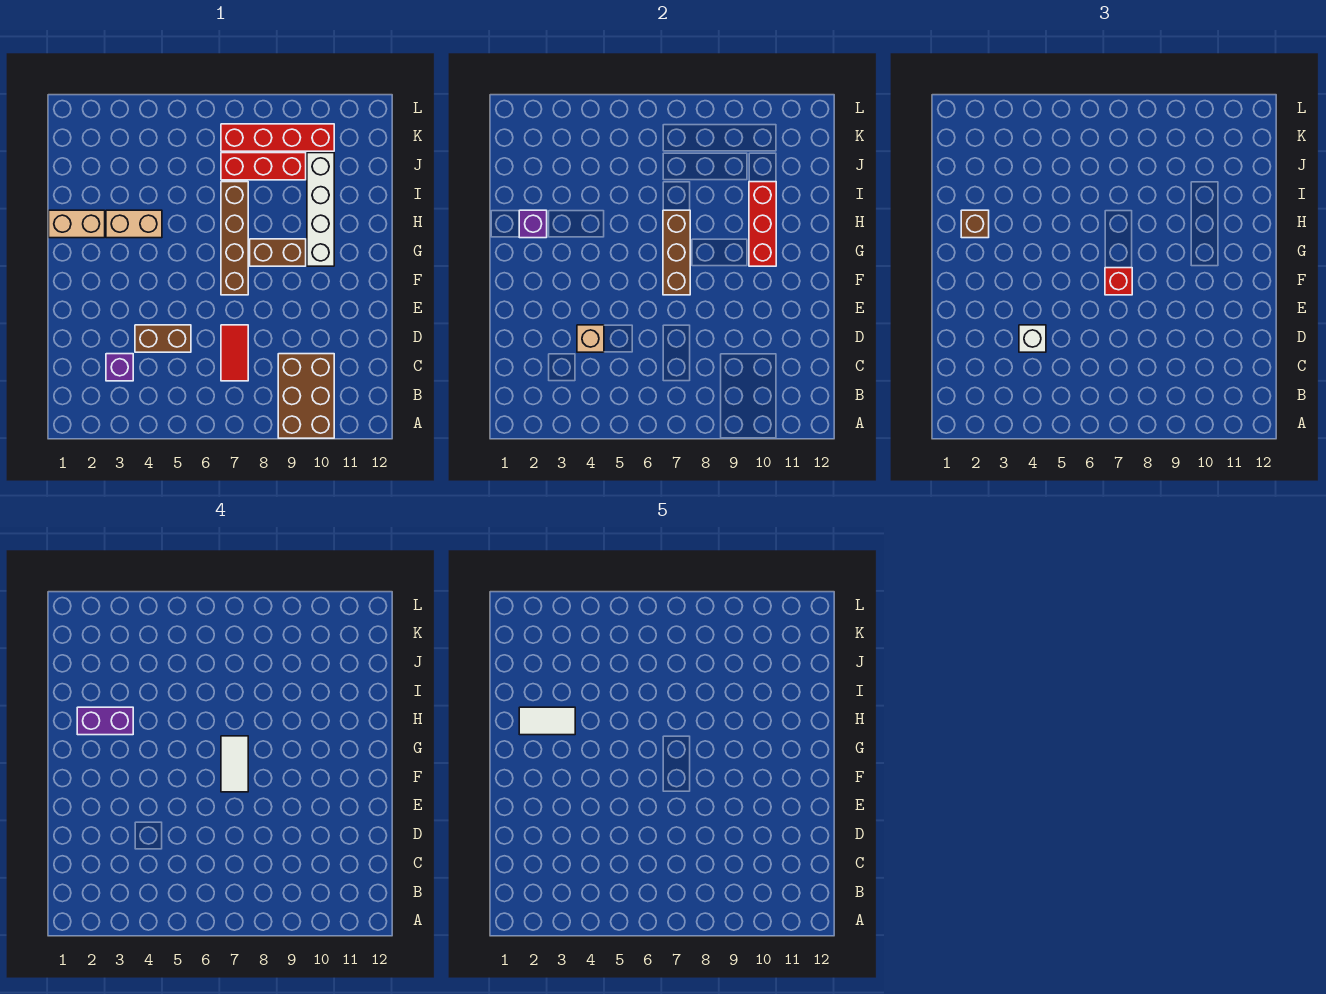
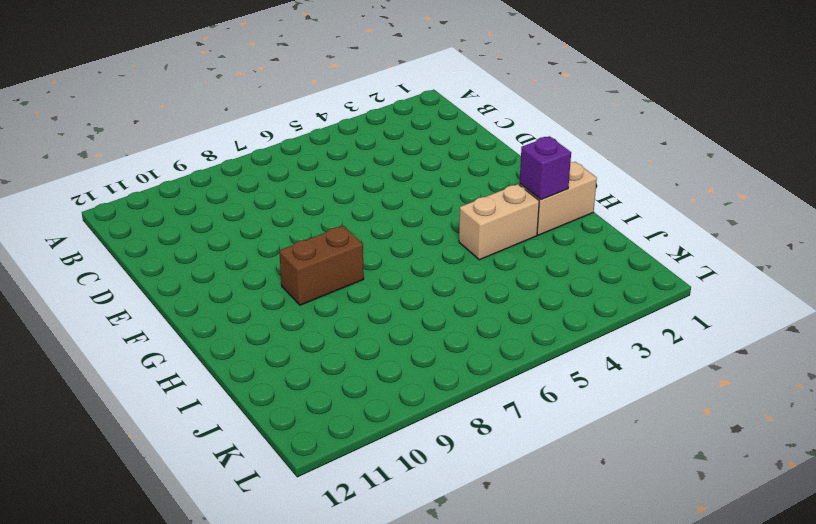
none -> brown brick A9:C10 level 1
none -> purple brick C3 level 1
none -> red tile C7:D7 level 1

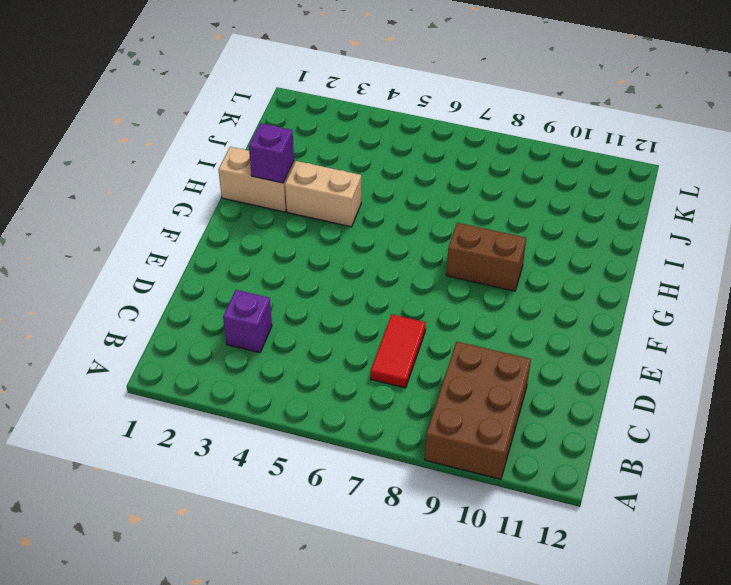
none -> brown brick D4:D5 level 1
none -> brown brick F7:I7 level 1
none -> white brick G10:J10 level 1

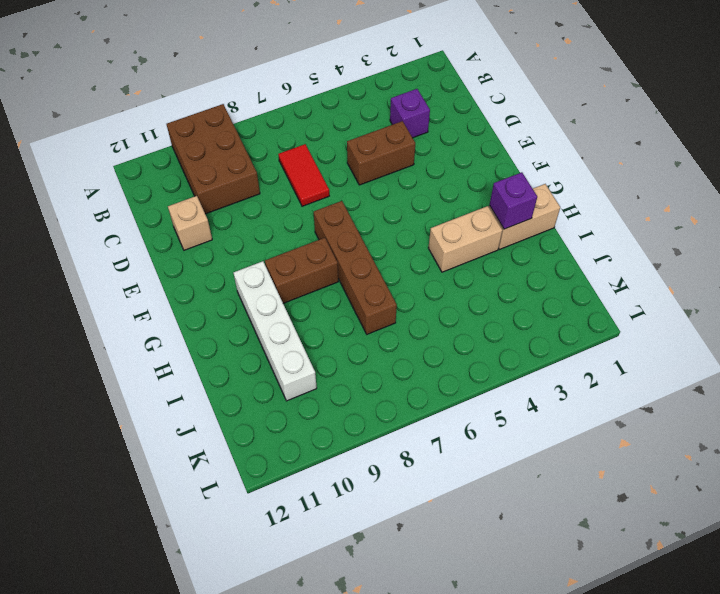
tan brick D11 level 1 -> tan brick D4 level 2
none -> red brick J7:J9 level 1
none -> red brick K7:K10 level 1
none -> brown brick F7:H7 level 2

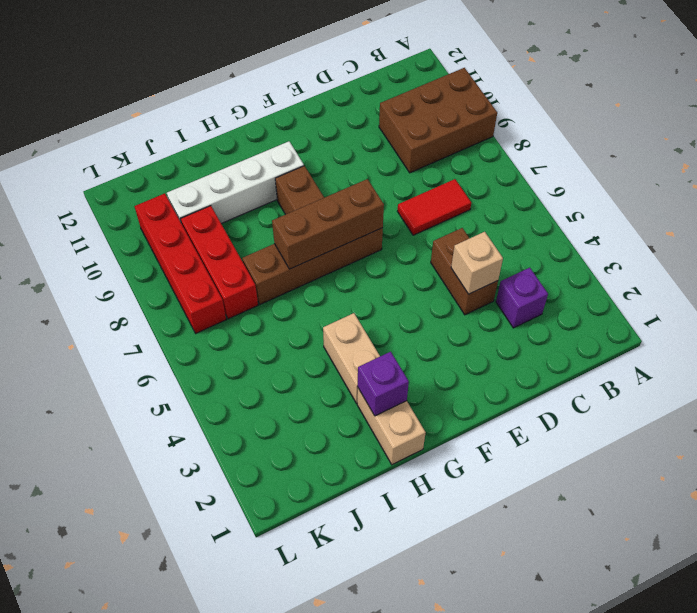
none -> red brick G10:I10 level 2
none -> white brick D4 level 3
none -> red brick F7 level 3

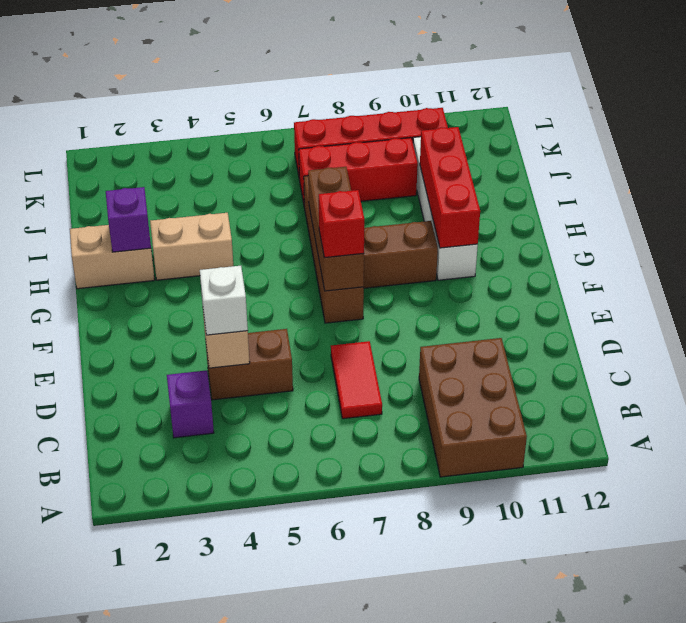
none -> brown brick H2 level 3
none -> white tile F7:G7 level 4
none -> purple brick H2:H3 level 4

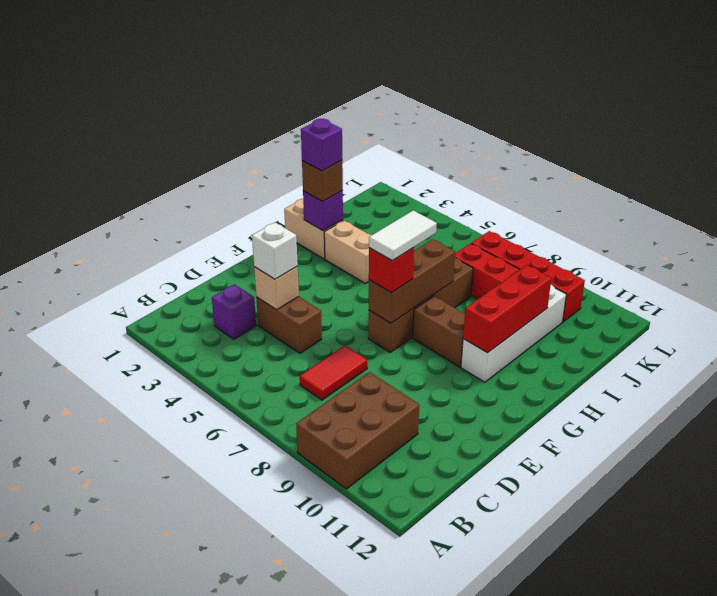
purple brick H2 level 4 -> purple brick H2:H3 level 4
none -> white tile H2:H3 level 5

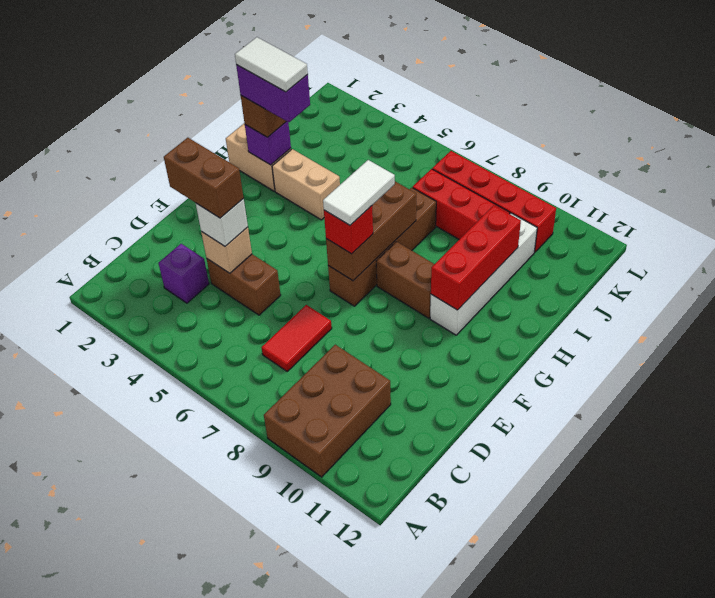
brown brick D3:D4 level 4 -> none

